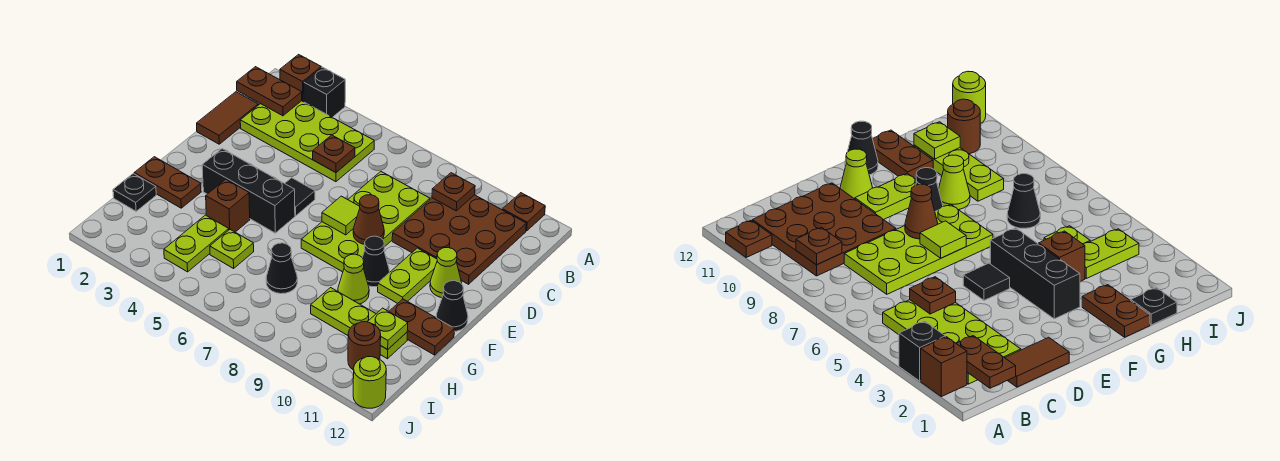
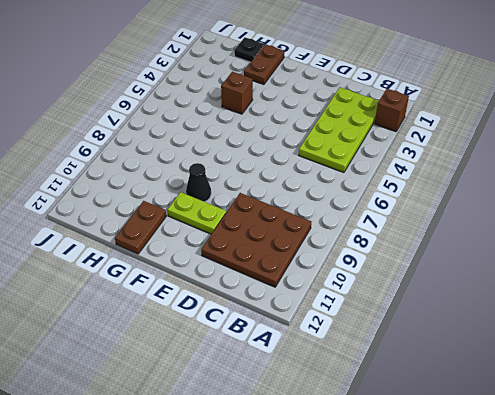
none -> black brick A3 level 1
none -> brown plate A11 level 1
none -> brown tile C1:D1 level 1
none -> lime plate C7:F8 level 1

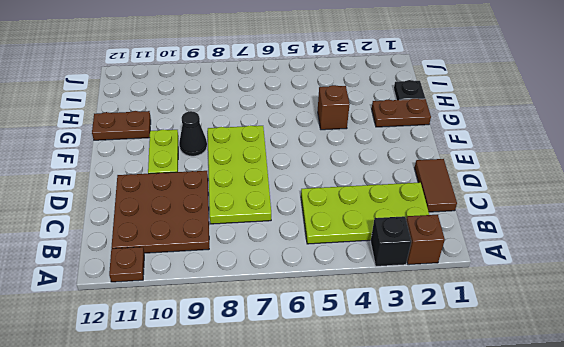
none -> black tile E5 level 1
none -> lime cone E11 level 1
none -> black brick F3:F5 level 1
none -> black cone F12 level 1

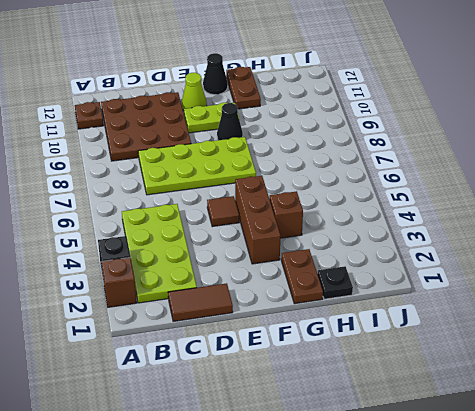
brown tile E5 level 1 -> black tile E5 level 1
brown brick F3:F5 level 1 -> black brick F3:F5 level 1
none -> lime cone G9 level 1
none -> lime plate H4:I4 level 1
none -> lime plate H5 level 1
none -> black cone H7 level 1

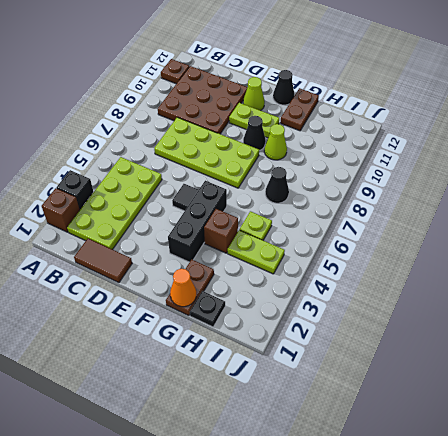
orange cone G1 level 2 -> none
none -> lime plate H9:H11 level 1
none -> brown round brick I11 level 1
none -> lime round brick J12 level 1
none -> brown plate B1:B2 level 2

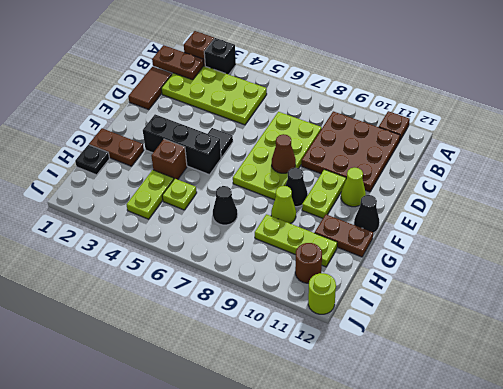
none -> brown plate B9 level 2
none -> brown plate C5 level 2
none -> lime tile E7 level 2
none -> lime plate H11 level 2

